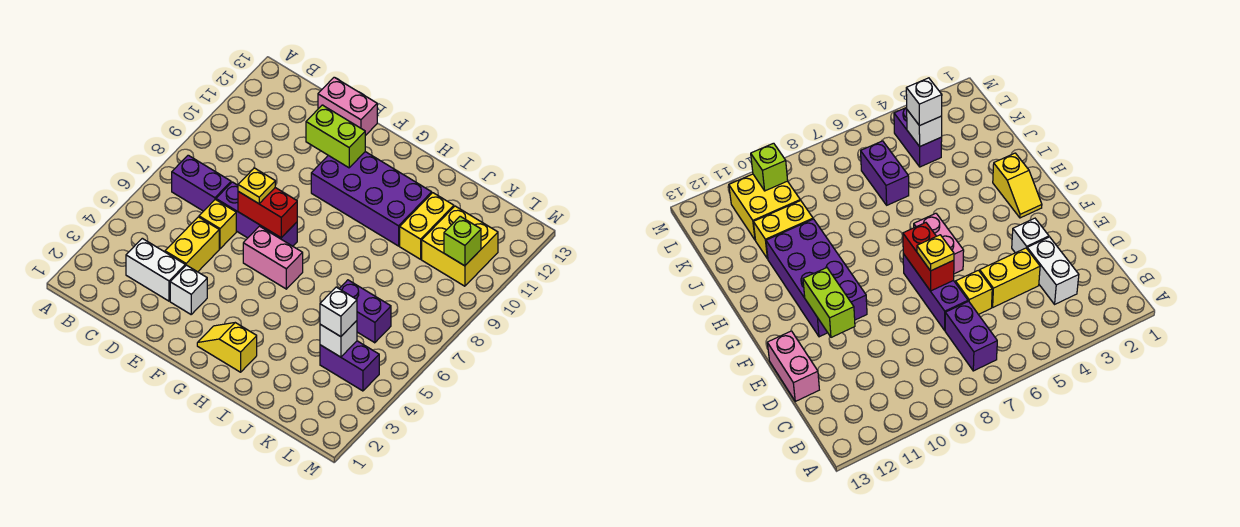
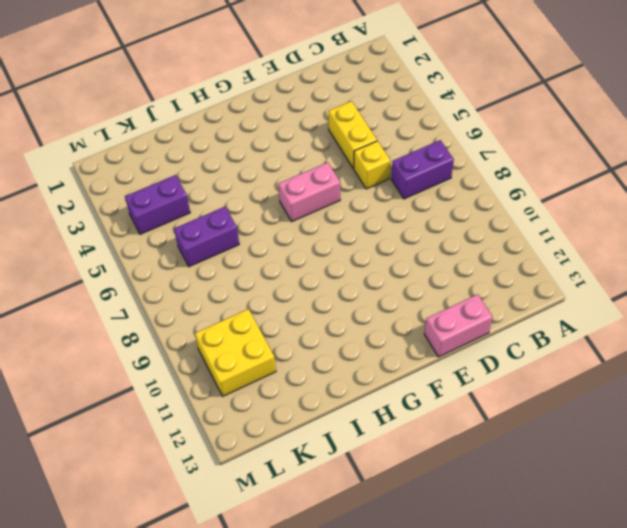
none -> white brick C3:D3 level 1
none -> purple brick D7:F7 level 1
none -> white brick E3 level 1

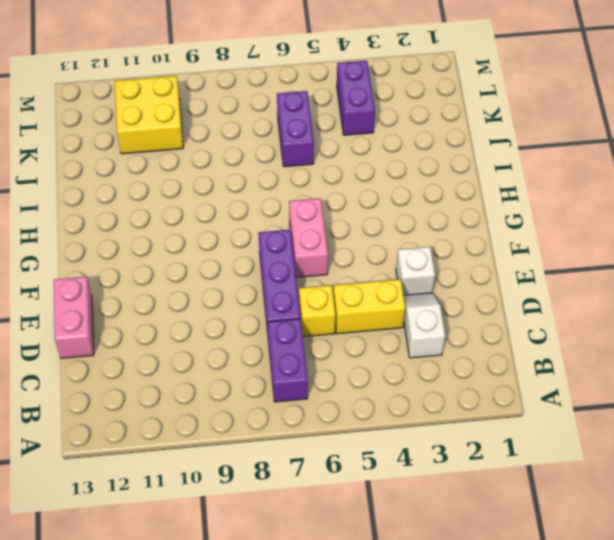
white slope C3:D3 level 1 top C -> white brick C3:D3 level 1
none -> purple brick F10:I11 level 1
none -> yellow slope G2:H2 level 1 top H
none -> yellow brick J10:J11 level 1

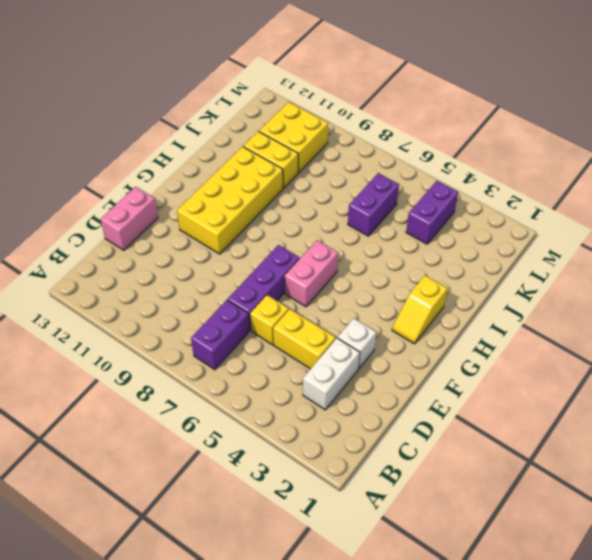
yellow brick F10:I11 level 1 -> purple brick F10:I11 level 1
none -> red brick E7:F7 level 2
none -> lime brick E11:F11 level 2
none -> white brick K4 level 2

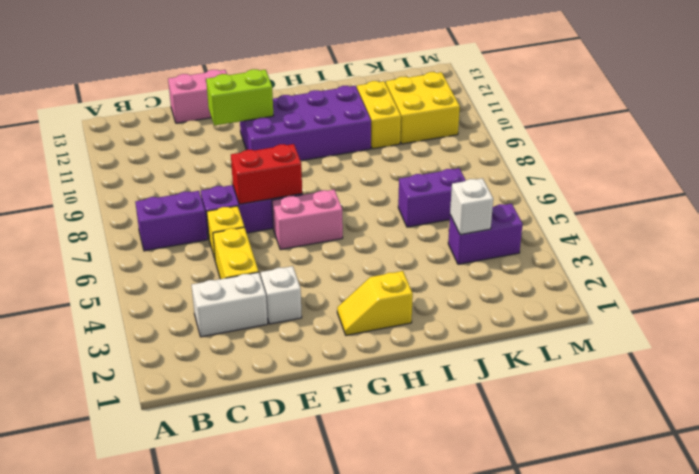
none -> lime brick L10 level 2
none -> yellow plate E7 level 3
none -> white brick K4 level 3

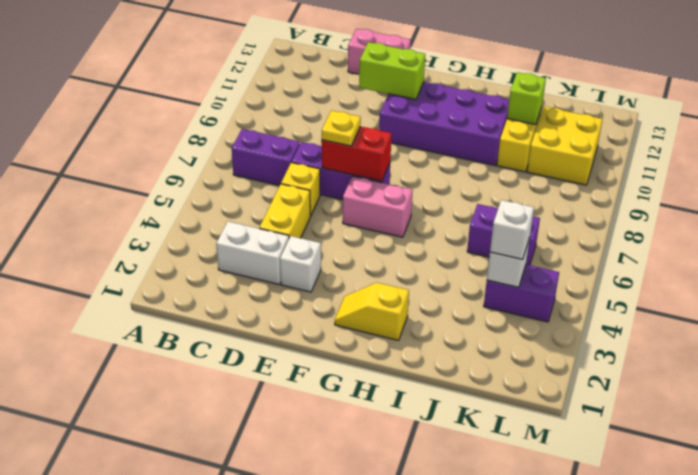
lime brick J11 level 2 -> lime brick L10 level 2

